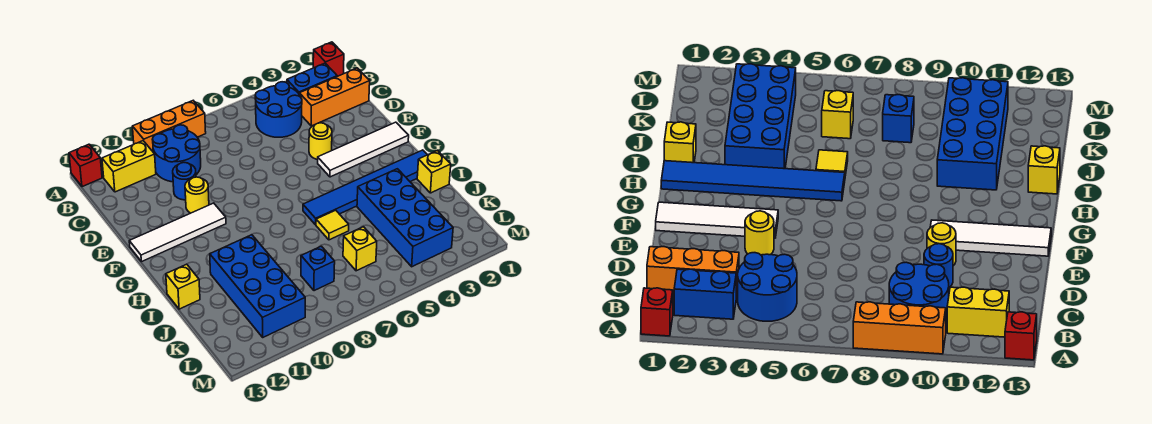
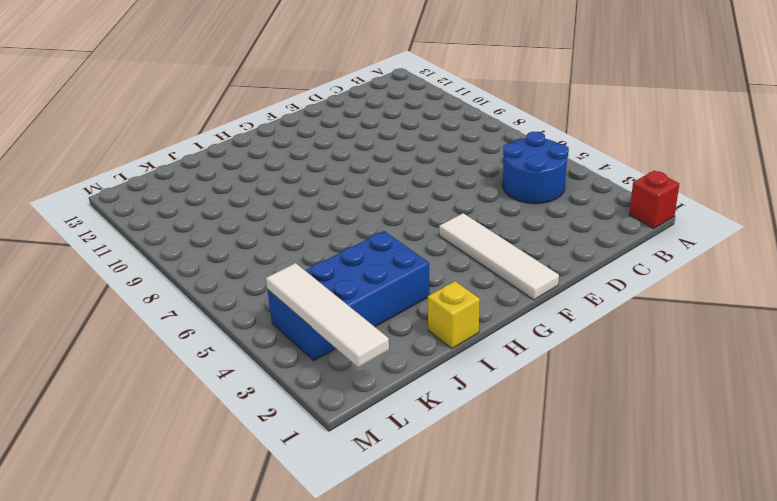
white tile L1:L4 level 2 -> white tile F10:F13 level 1
none -> orange brick A8:A10 level 1
none -> red brick A13 level 1
none -> blue brick B2:B3 level 1

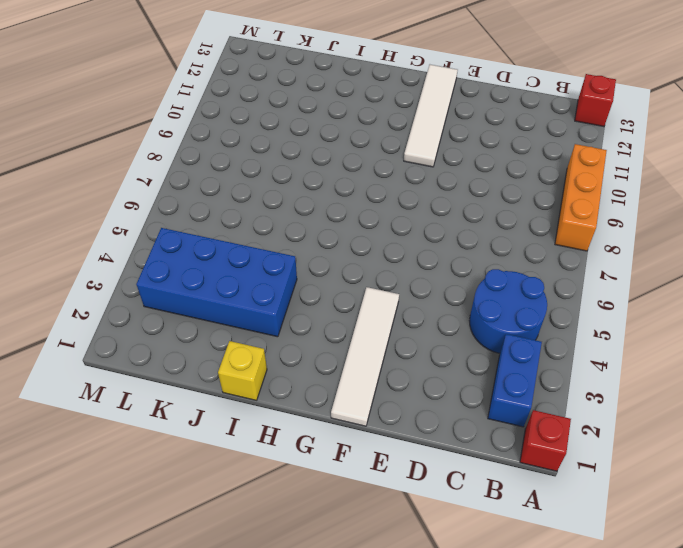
none -> blue round brick B9:C10 level 1
none -> yellow brick B11:B12 level 1
none -> orange brick C1:C3 level 1

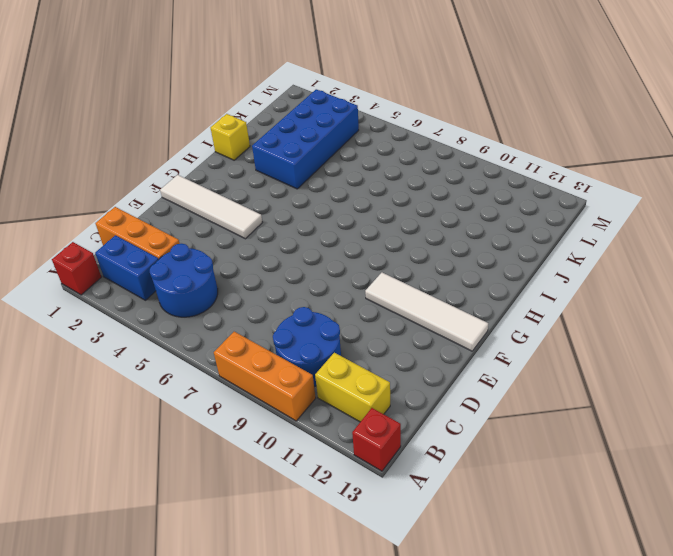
none -> blue round brick D10 level 1
none -> yellow round brick E4 level 1
none -> yellow round brick E10 level 1

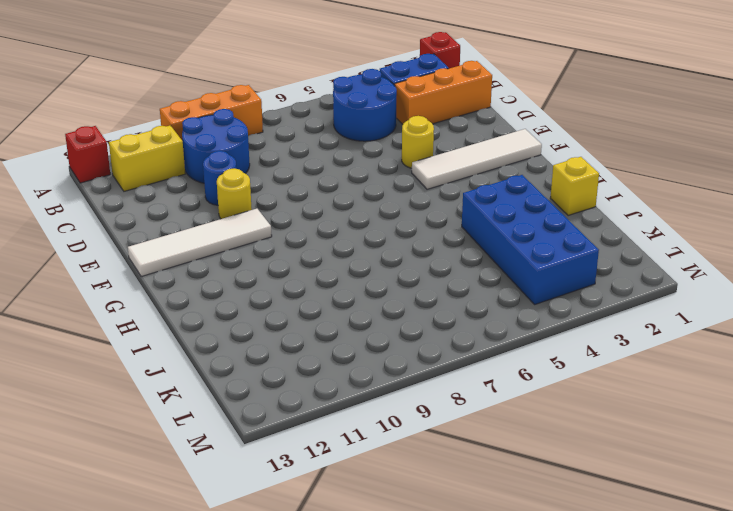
none -> blue tile H1:H6 level 1
none -> yellow tile I6 level 1
none -> blue brick I10:L11 level 1

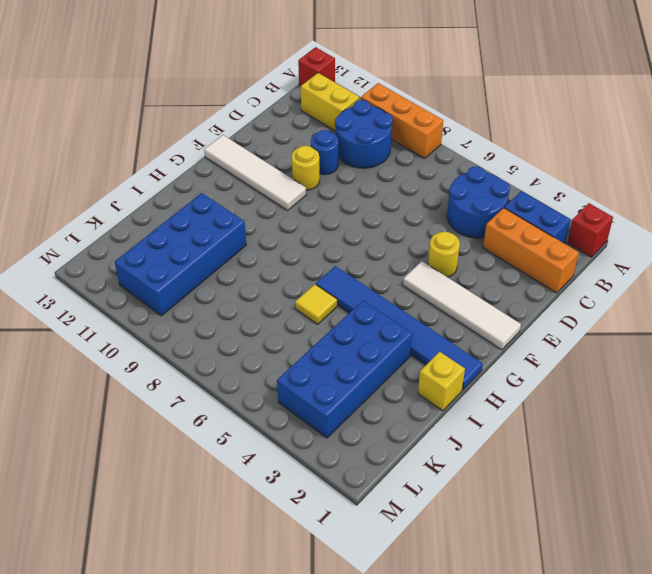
none -> yellow brick I13 level 1
none -> yellow brick K6 level 1
none -> blue brick K8 level 1

